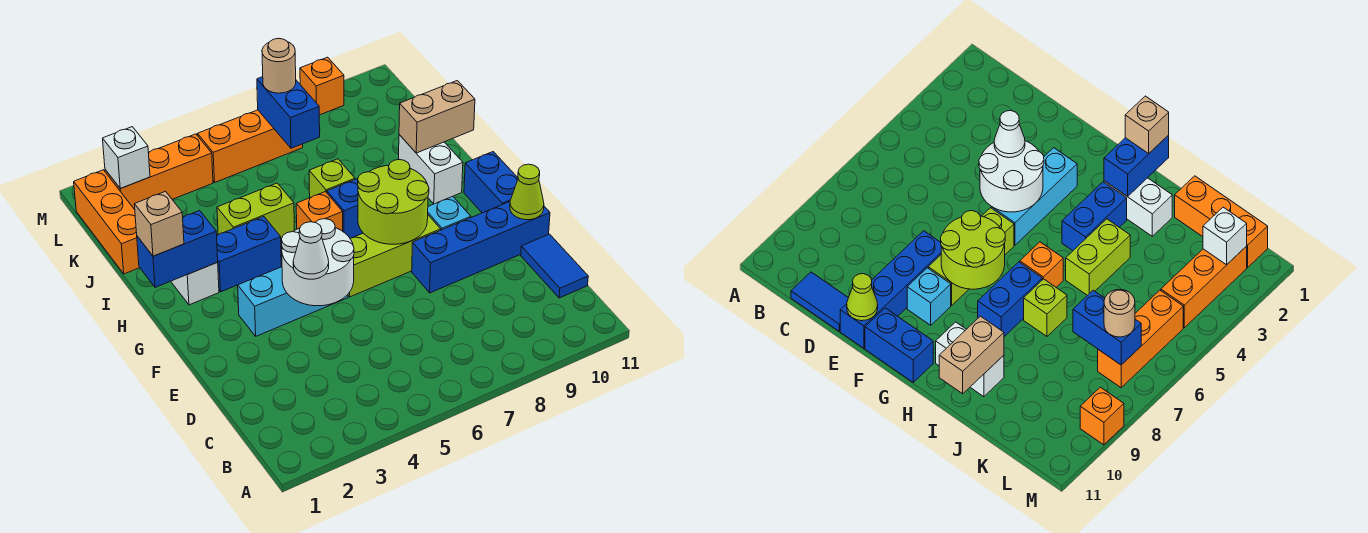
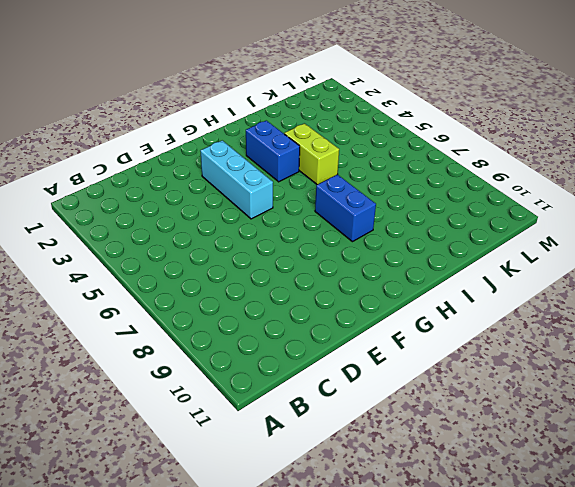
none -> blue tile C11:D11 level 1
none -> blue brick E8:E11 level 1
none -> lime brick F6:F8 level 1

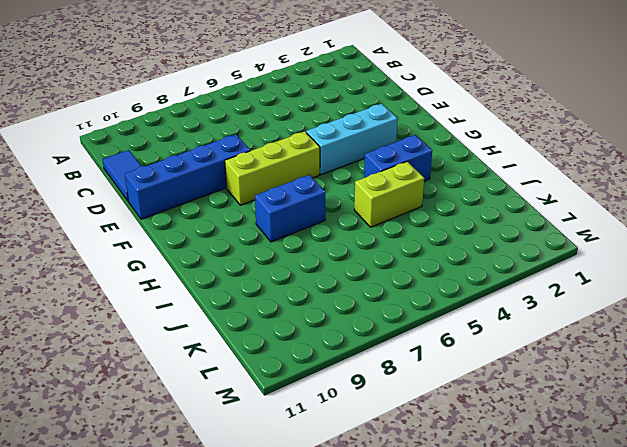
none -> cyan brick F9 level 1
none -> blue brick F11:G11 level 1
none -> white brick H2:I2 level 1

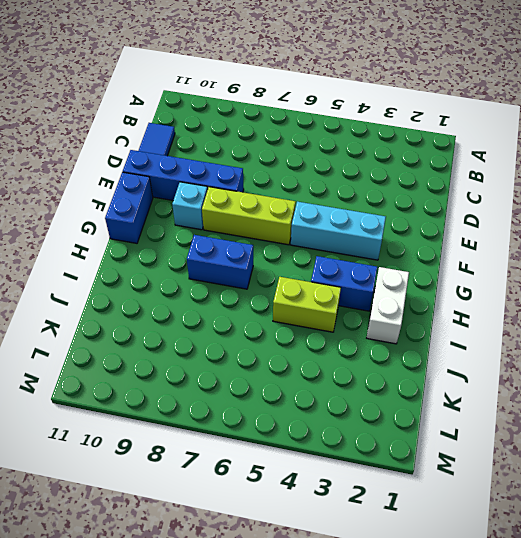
none -> orange brick H6 level 1
none -> white brick H10:I10 level 1
none -> lime brick I7 level 1

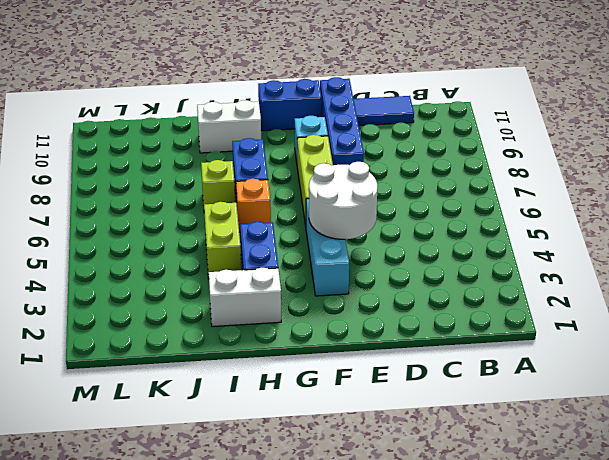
none -> orange brick J1:L1 level 1
none -> orange brick L2:L4 level 1
none -> orange brick L5:L7 level 1

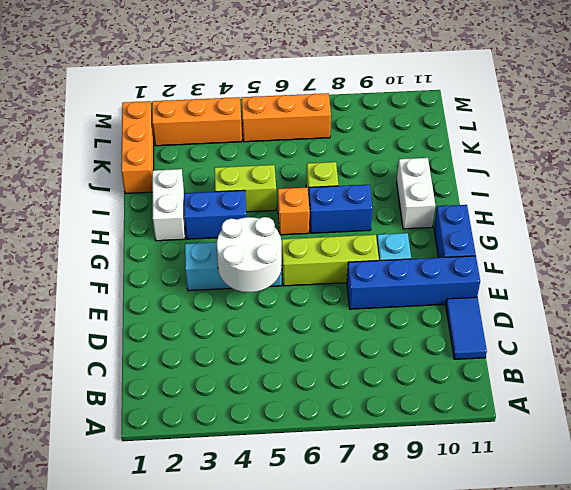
none -> orange brick M9 level 1
none -> lime cone E11 level 2
none -> lime round brick F7:G8 level 2

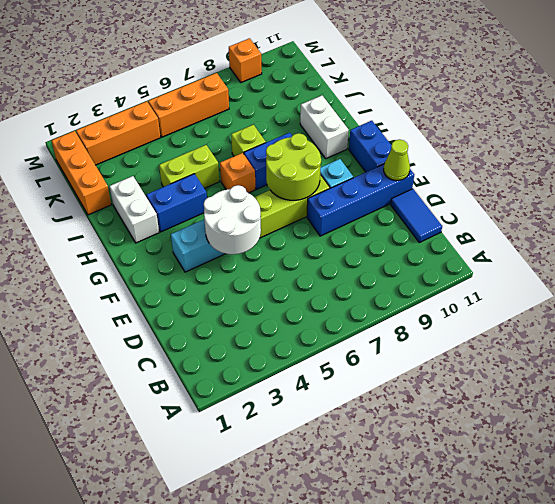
none -> blue brick H1:H2 level 2
none -> tan brick I10:I11 level 2
none -> blue brick K7:L7 level 2

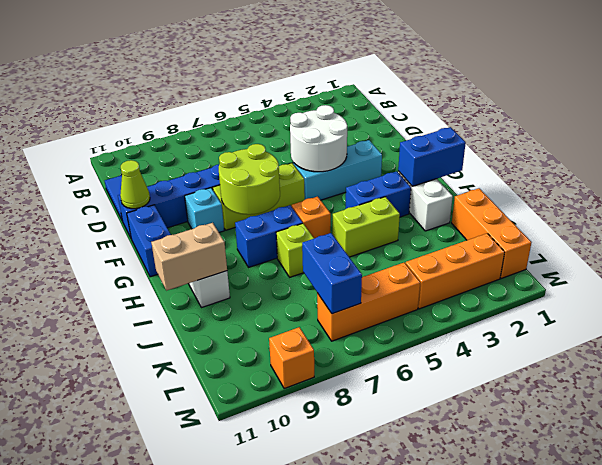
none -> white brick L2 level 2
none -> white cone E4 level 3
none -> tan brick H1 level 3

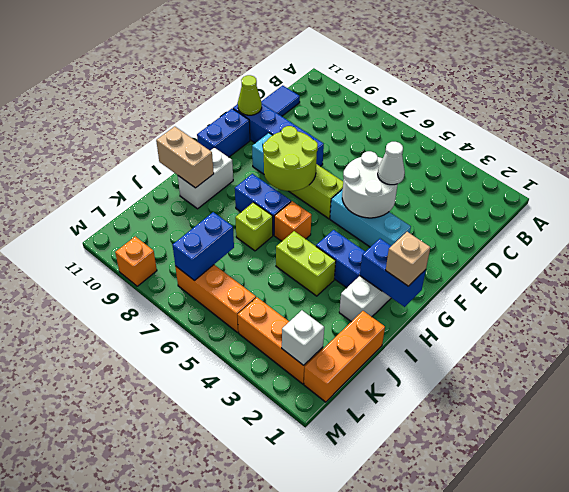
none -> tan round brick L7 level 3

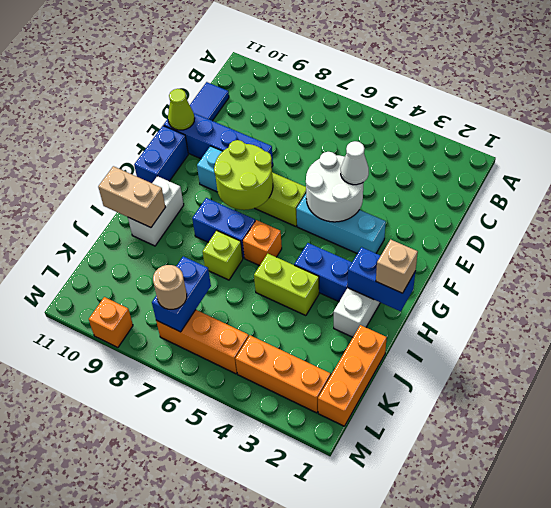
none -> white brick L2 level 2

